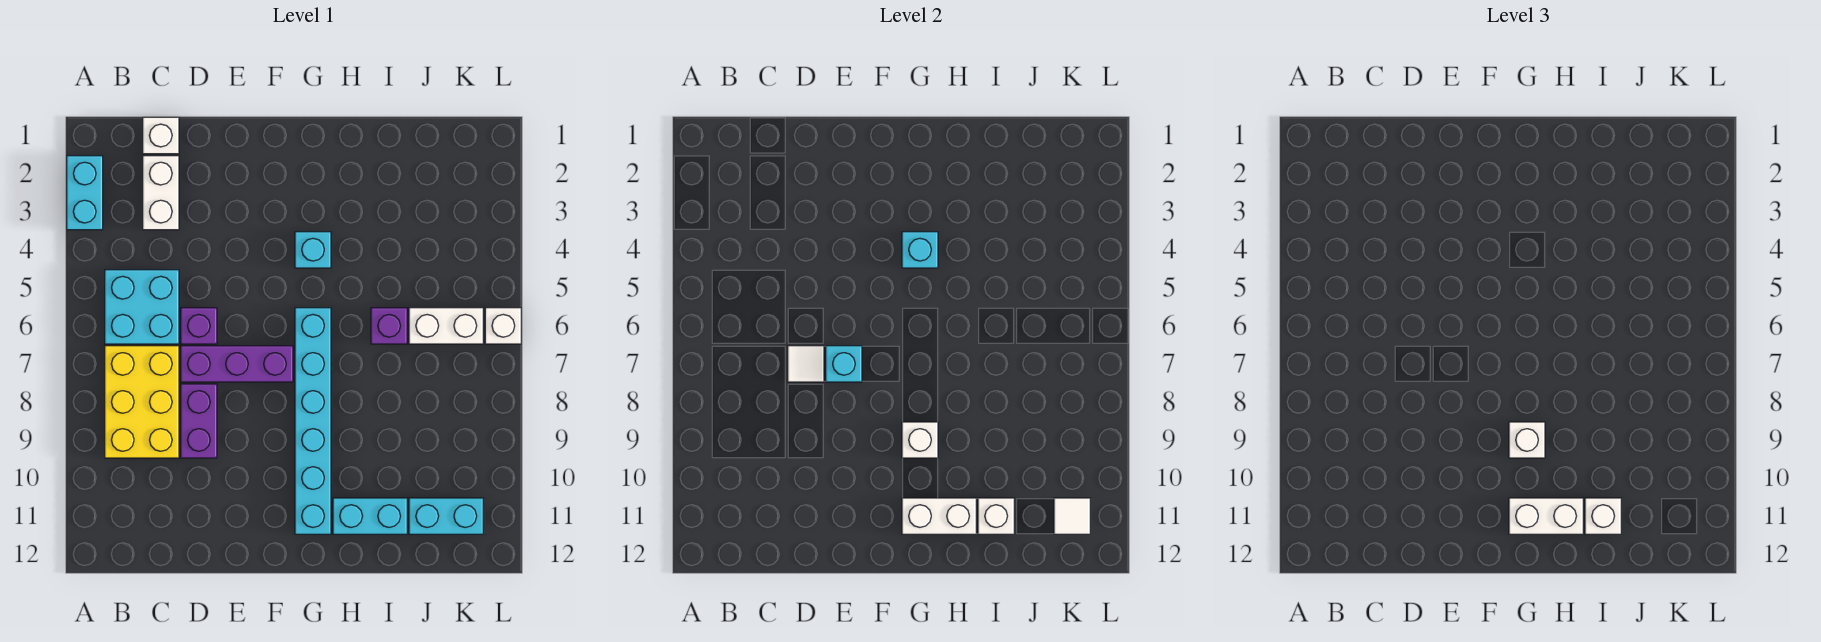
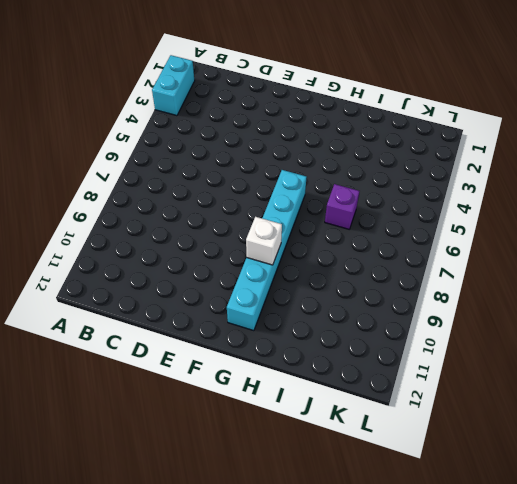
none -> cyan brick B5:C6 level 1
none -> yellow brick B7:C9 level 1
none -> white brick C1 level 1

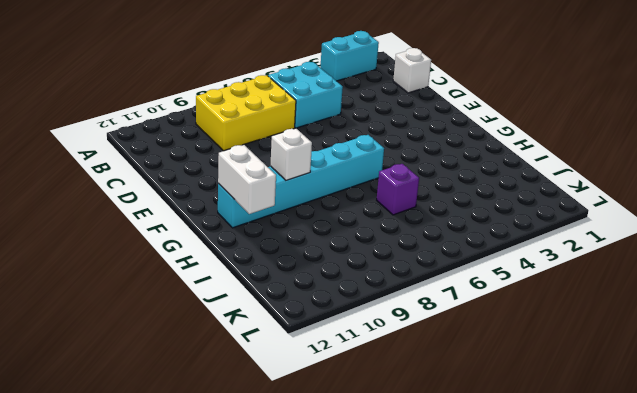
none -> white brick C2:C3 level 1
none -> purple brick D6 level 1
none -> purple brick D7:F7 level 1

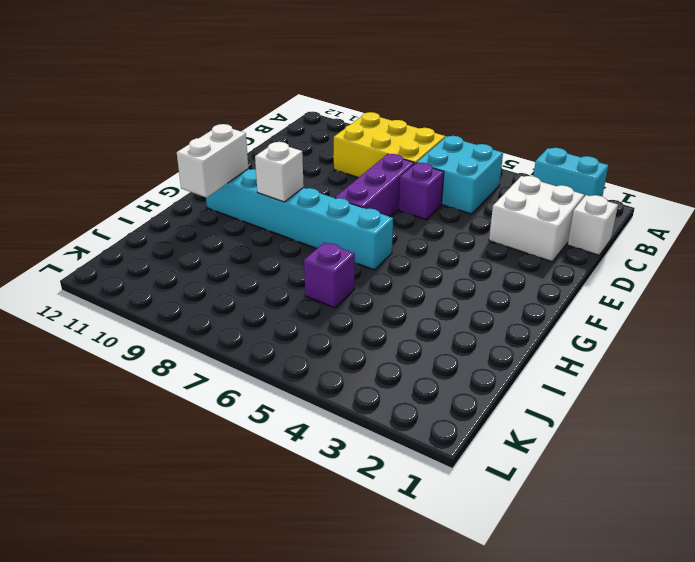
white brick C2:D3 level 1 -> white brick C2:C3 level 1
none -> purple brick D8:D9 level 1
none -> cyan brick G4 level 1
none -> cyan brick H11:I11 level 1

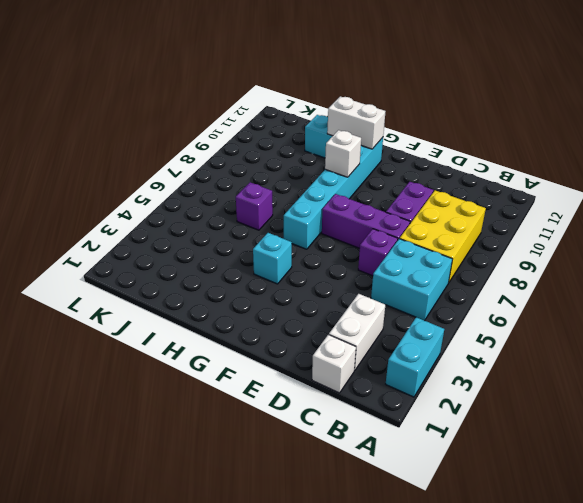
none -> white brick J6:K6 level 1
none -> cyan brick J11:K11 level 1
none -> white brick L6 level 1

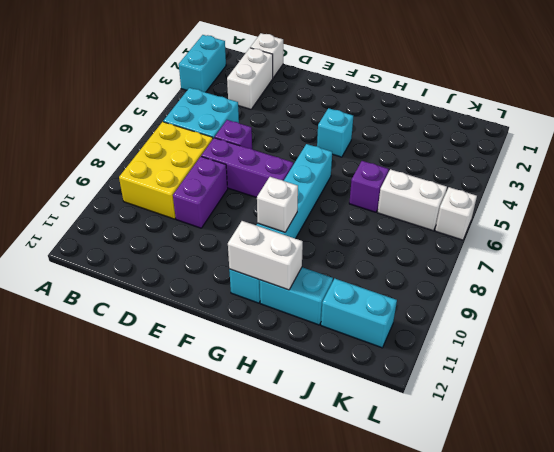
none -> white tile D7 level 2
none -> cyan brick E7 level 2
none -> cyan brick G4 level 2

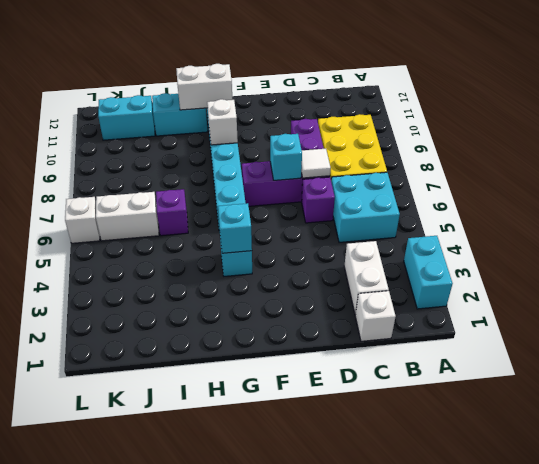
none -> white brick I11 level 2
none -> white tile K11 level 2
none -> white brick G9 level 3

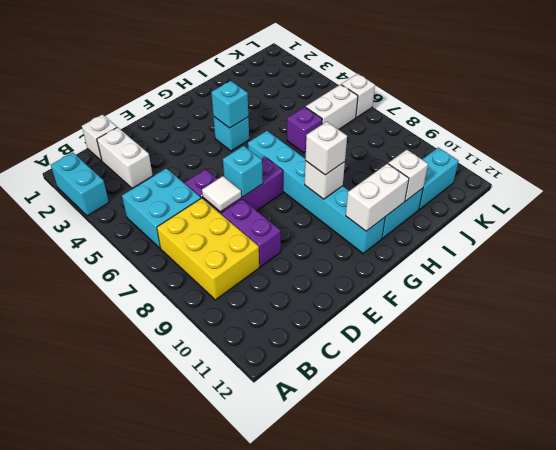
none -> white tile K11 level 2
none -> white brick G11:H11 level 3
none -> white brick I11 level 3

